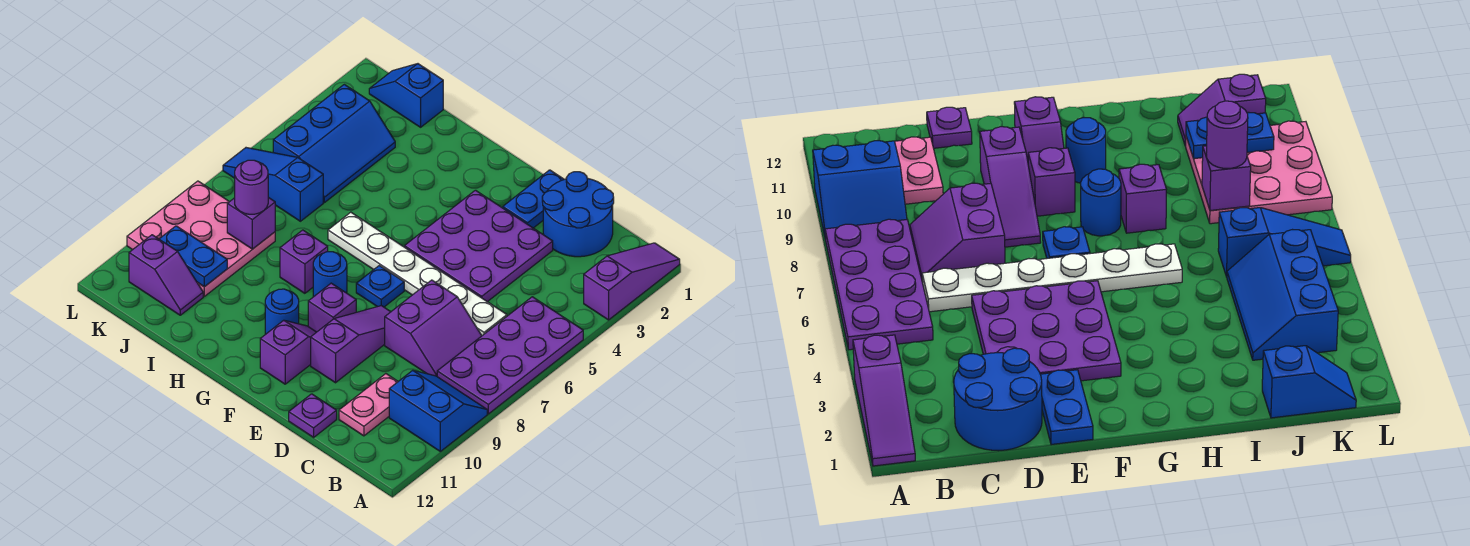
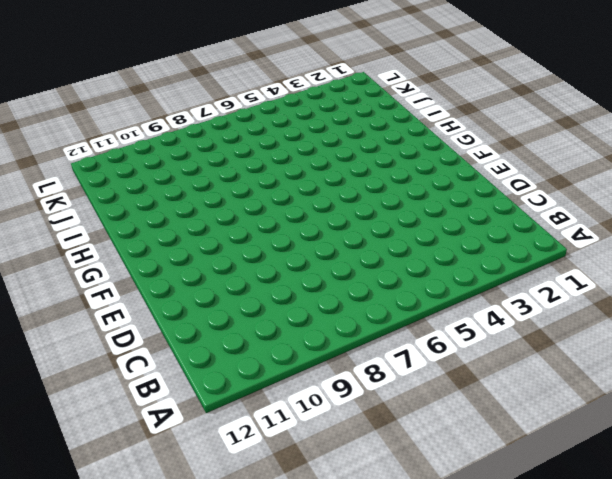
none -> purple slope A1:A3 level 1 top 3
none -> purple plate A5:B8 level 1
none -> blue slope A9:B10 level 1 top 10

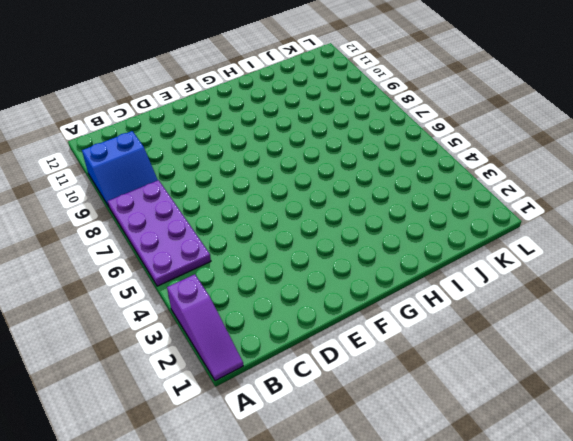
none -> blue round brick C1:D2 level 1
none -> white plate C6:H6 level 1
none -> purple slope C7:D8 level 1 top D

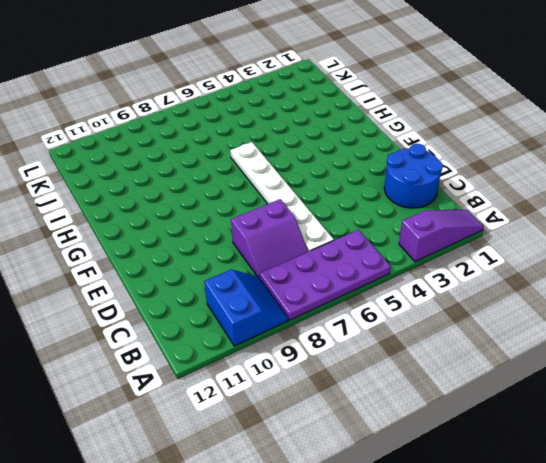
none -> pink plate C10:C11 level 1
none -> purple plate D3:F5 level 1
none -> purple plate D12 level 1

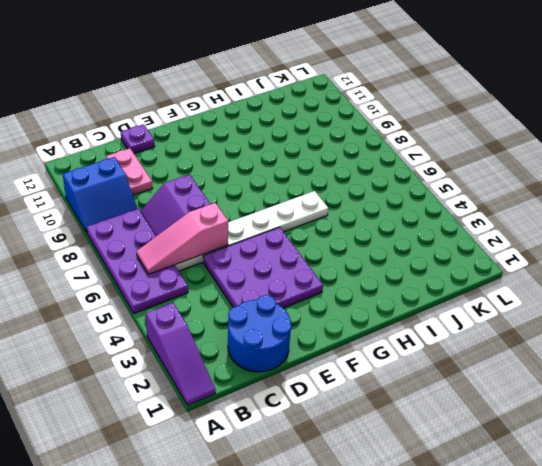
pink slope B6:D6 level 2 top D -> none
none -> blue plate E1:E2 level 1
none -> purple slope E8:E10 level 1 top 10
none -> blue plate F7 level 1

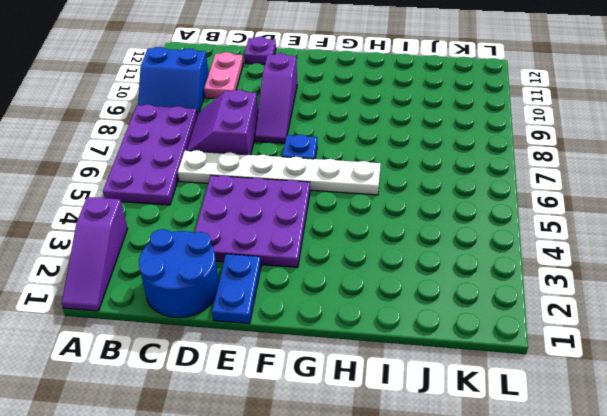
none -> purple brick F9 level 1
none -> purple slope F10:F11 level 1 top 11
none -> blue round brick G8 level 1

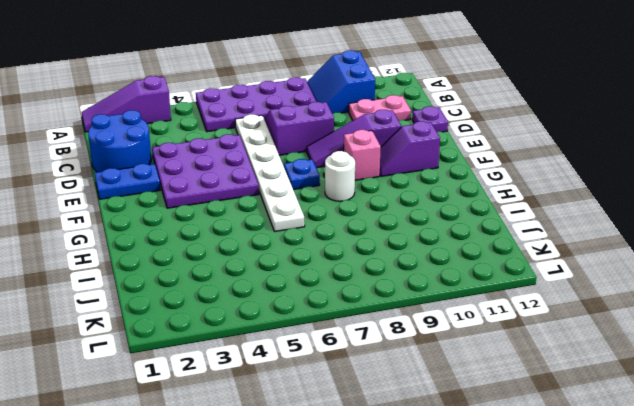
pink brick F9 level 1 -> purple brick F9 level 1
white round brick G8 level 1 -> blue round brick G8 level 1
none -> blue round brick G10 level 1
none -> purple brick H8 level 1
none -> blue slope J1:K1 level 1 top J

